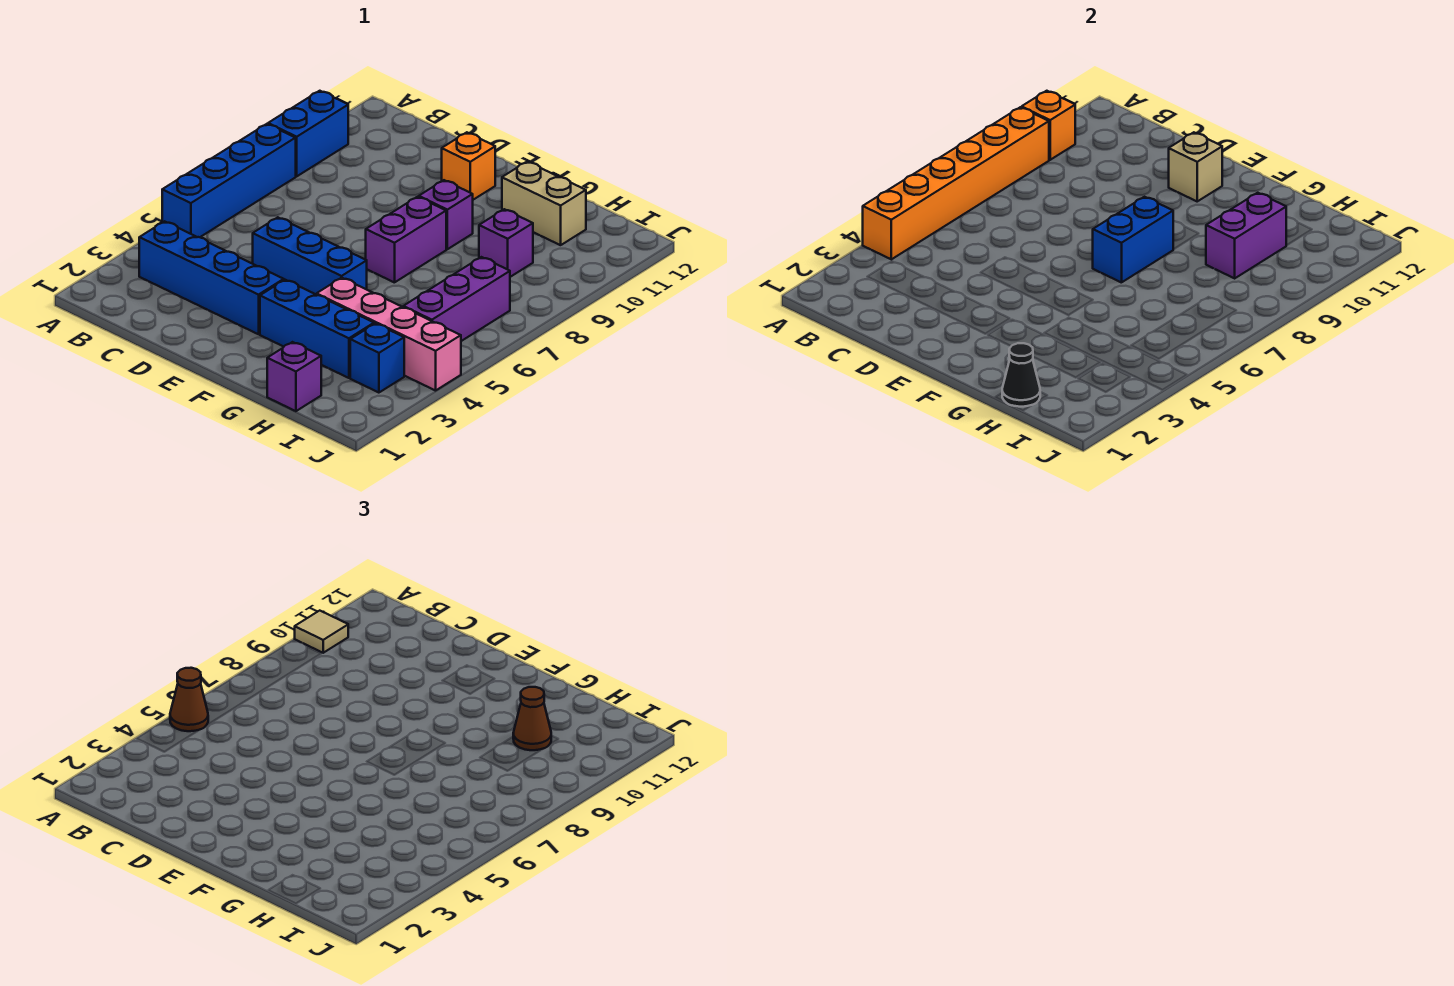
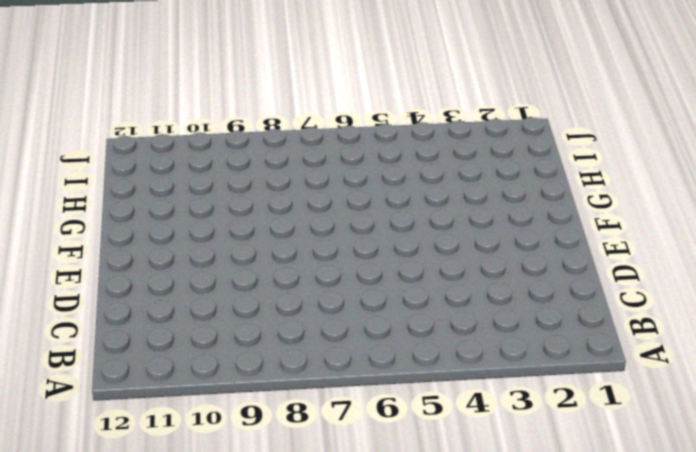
none -> blue brick A5:A8 level 1
none -> blue brick A9:A10 level 1
none -> blue brick B3:E3 level 1

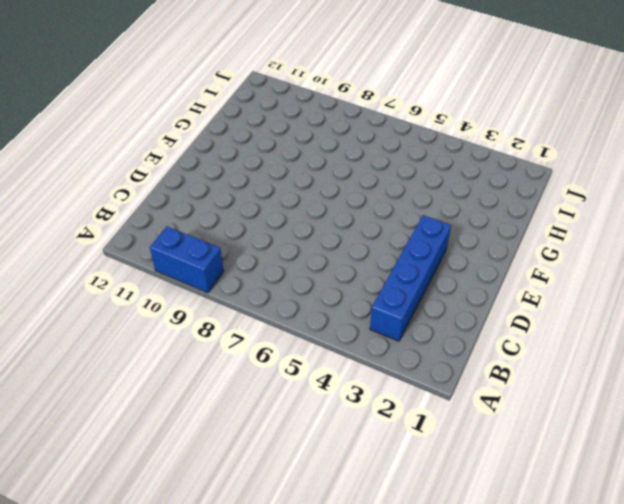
none -> blue brick A5:A8 level 1
none -> blue brick D5:F5 level 1
none -> orange brick E11 level 1

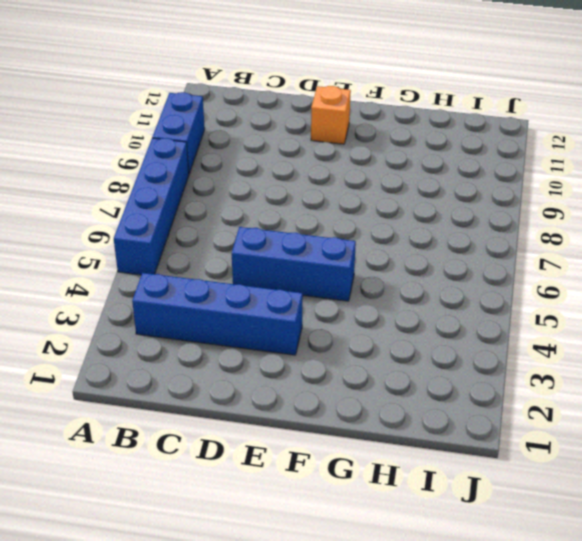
none -> blue brick F3:H3 level 1
none -> purple brick F7:F8 level 1
none -> purple brick F9 level 1

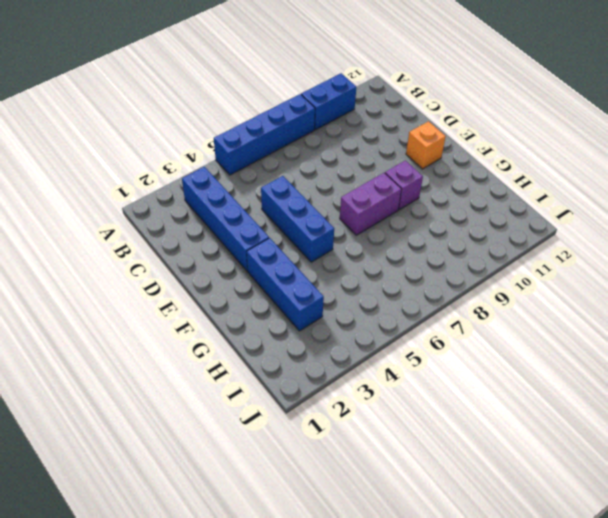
none -> pink brick G4:J4 level 1
none -> tan brick G11:H11 level 1
none -> purple brick H1 level 1

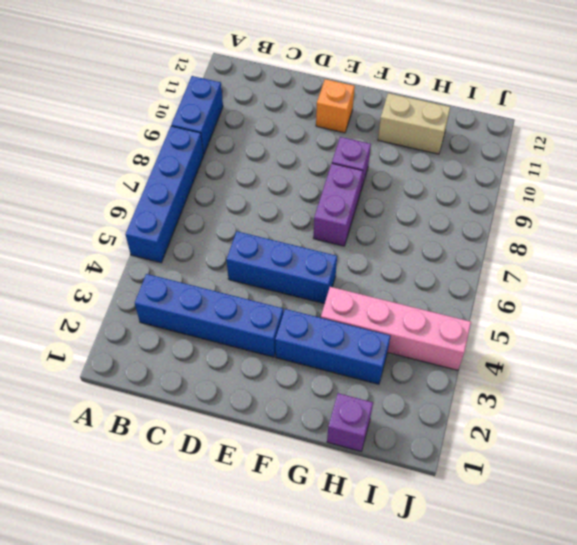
none -> purple brick H9 level 1
none -> blue brick I3 level 1
none -> purple brick I5:I7 level 1

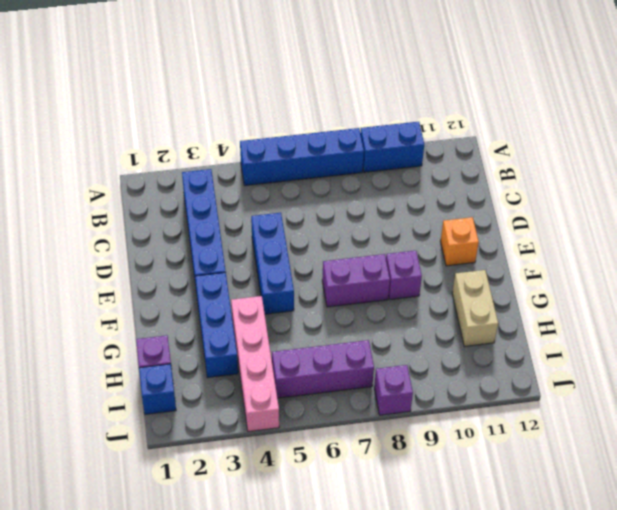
blue brick I1 level 1 -> blue brick I3 level 1
purple brick J8 level 1 -> purple brick H9 level 1
none -> orange brick A4:A9 level 2
none -> orange brick A10 level 2
none -> tan brick E11 level 2

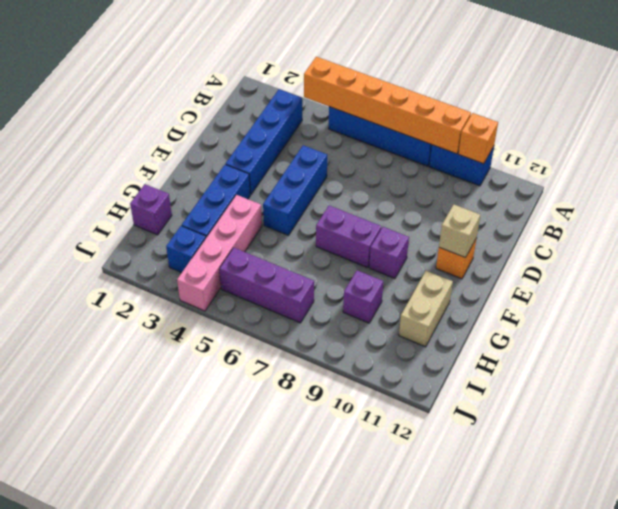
none -> blue brick F7:F8 level 2
none -> black cone H1 level 2
none -> purple brick H9:H10 level 2

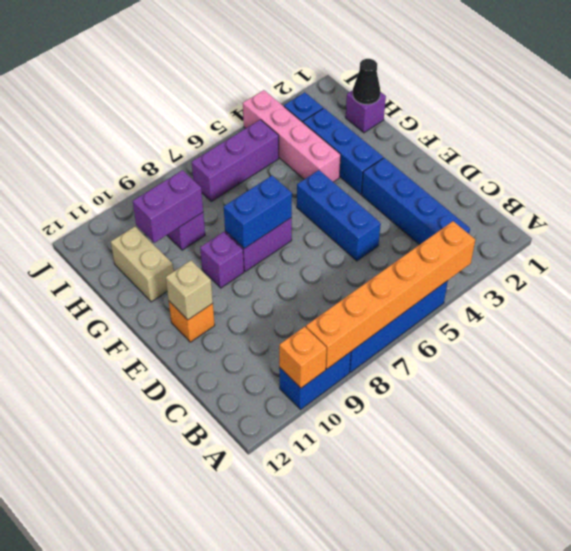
none -> brown cone A5 level 3
none -> tan tile A10 level 3
none -> brown cone H10 level 3

